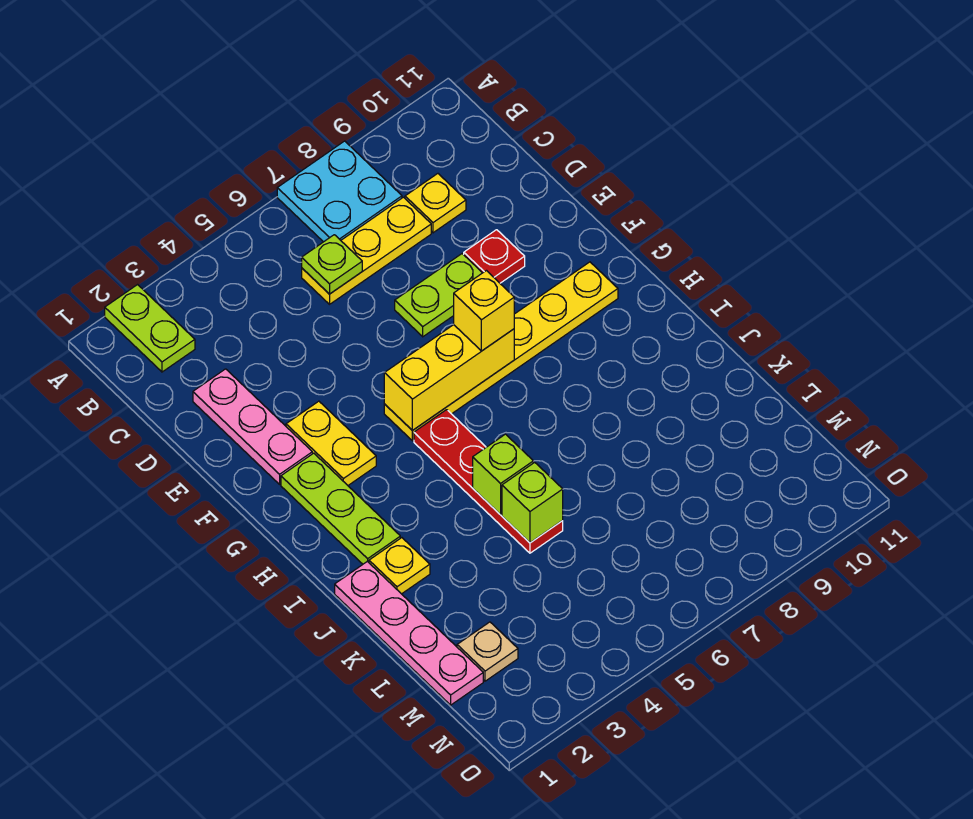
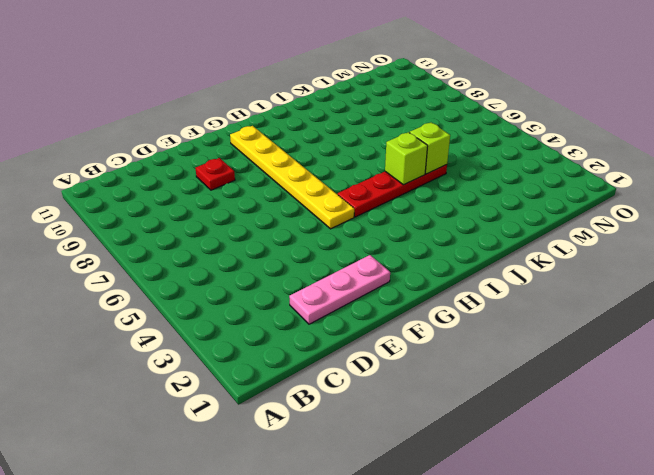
none -> lime plate A2:B2 level 1
none -> cyan plate A7:B8 level 1
none -> yellow plate C6:C8 level 1

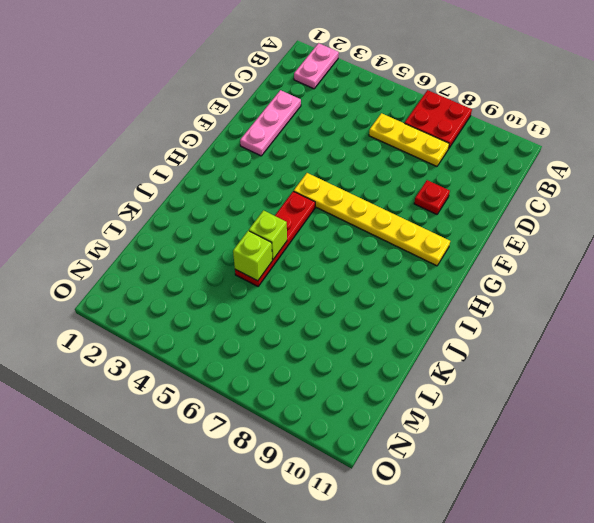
pink plate A2:B2 level 1 -> lime plate A2:B2 level 1
red plate A7:B8 level 1 -> cyan plate A7:B8 level 1
none -> yellow plate C9 level 1
none -> lime plate E7:E8 level 1
none -> yellow plate F3:G3 level 1

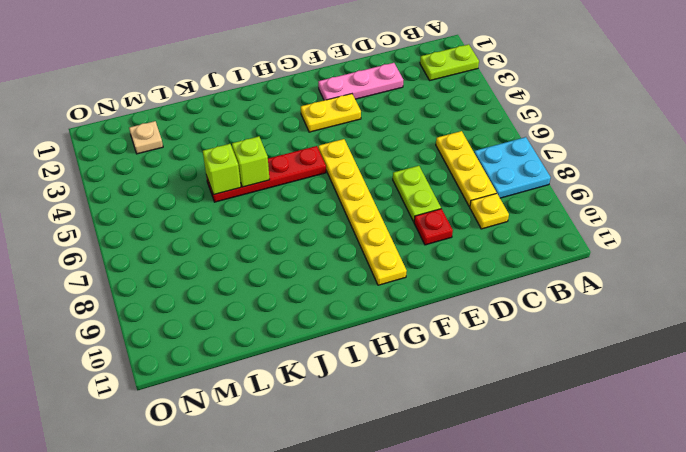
none -> lime plate G2:I2 level 1
none -> pink plate J1:M1 level 1
none -> yellow plate J2 level 1

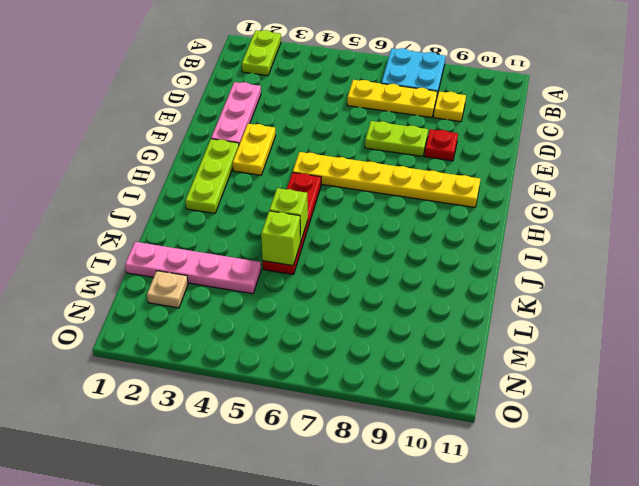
pink plate L1:L4 level 1 -> pink plate J1:M1 level 1
none -> yellow plate J2 level 1
none -> lime plate C6 level 2
none -> yellow brick G5:G7 level 2

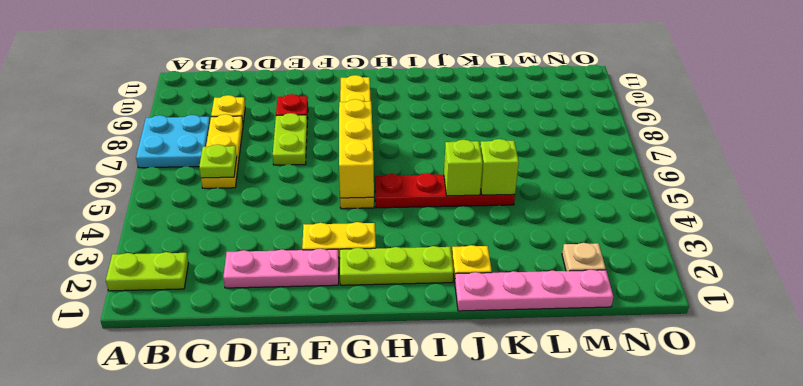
none -> yellow brick G7 level 3

